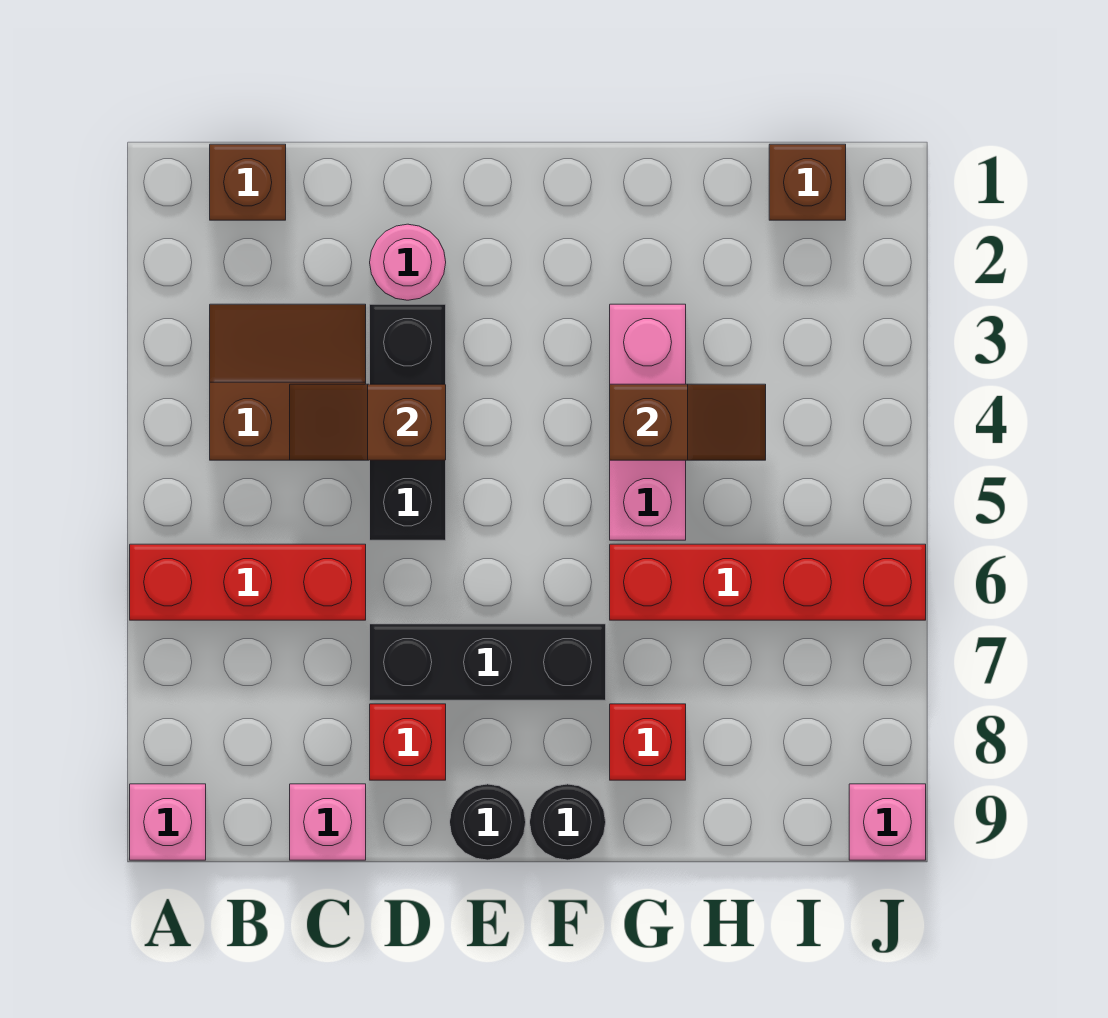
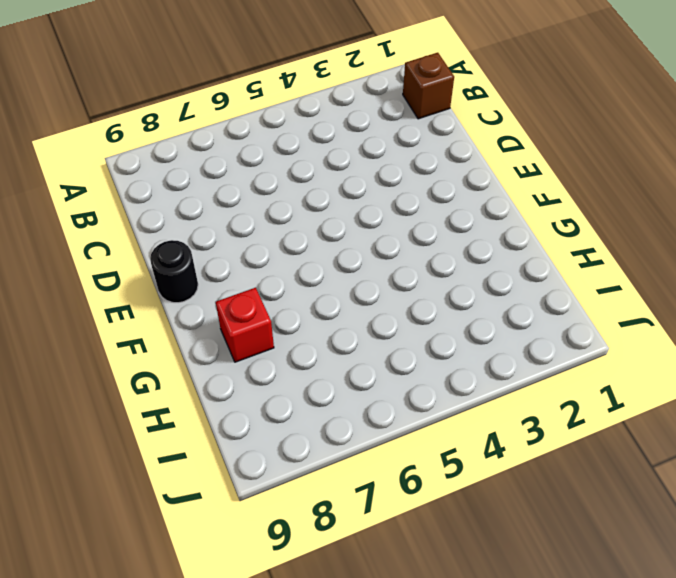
none -> red brick A6:C6 level 1
none -> pink brick A9 level 1
none -> brown slope B3:C4 level 1 top 4

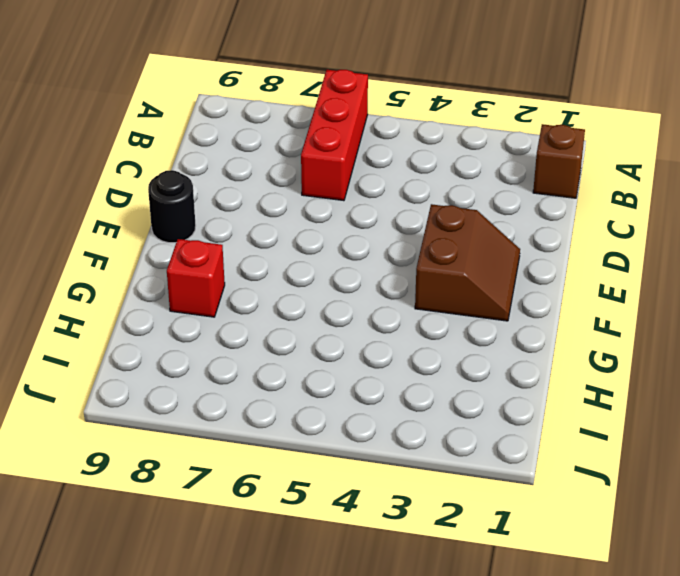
brown slope E2:F3 level 1 top 3 -> brown slope B3:C4 level 1 top 4
none -> pink brick A9 level 1
none -> pink brick C9 level 1
none -> pink round brick D2 level 1

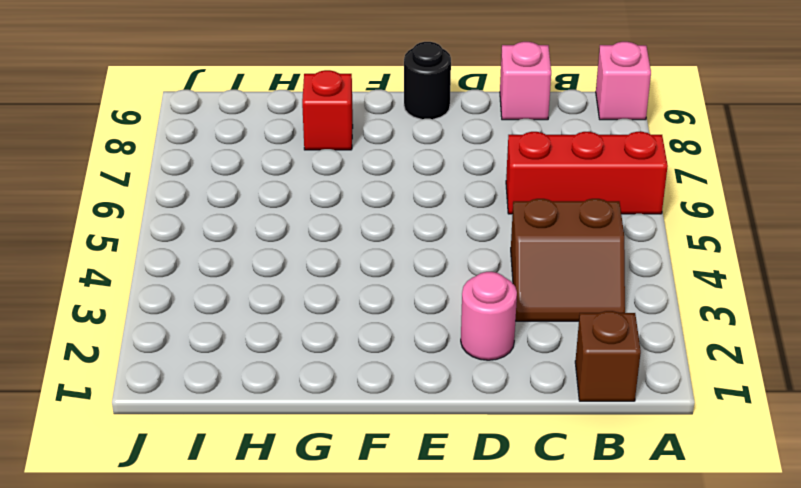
none -> black brick D3:D5 level 1
none -> black brick D7:F7 level 1
none -> red brick D8 level 1

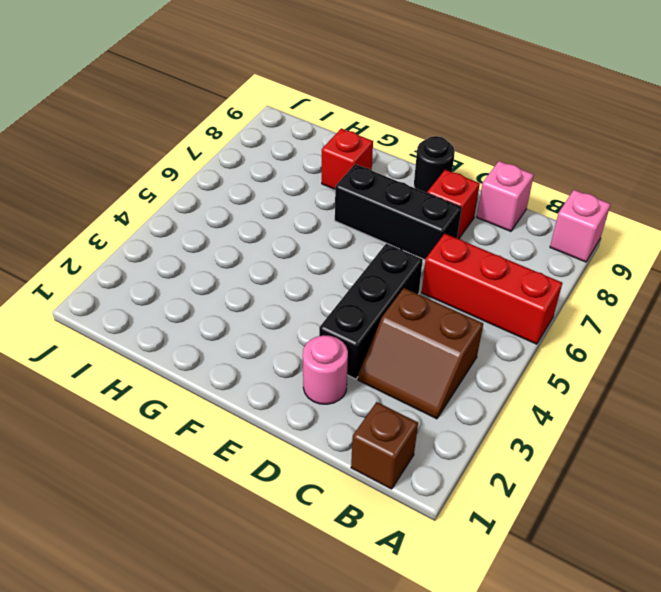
none -> black round brick F9 level 1
none -> pink brick G3:G5 level 1
none -> red brick G6:J6 level 1

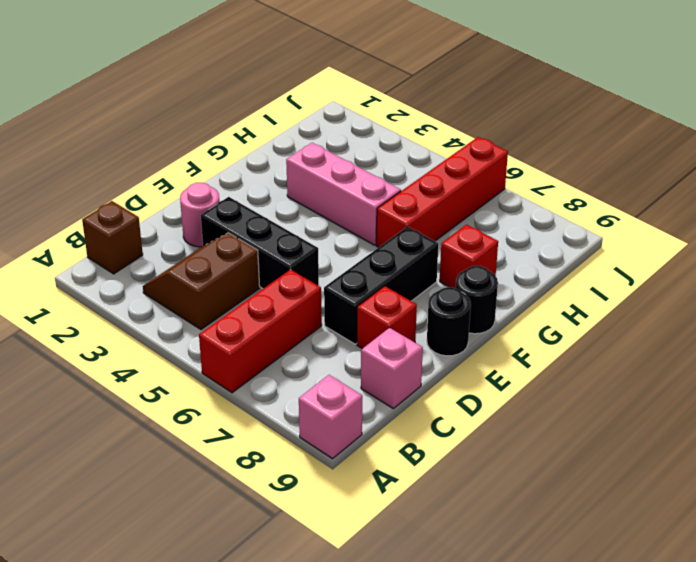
none -> brown brick I1 level 1
none -> pink brick J9 level 1
none -> brown slope C4:D4 level 2 top D

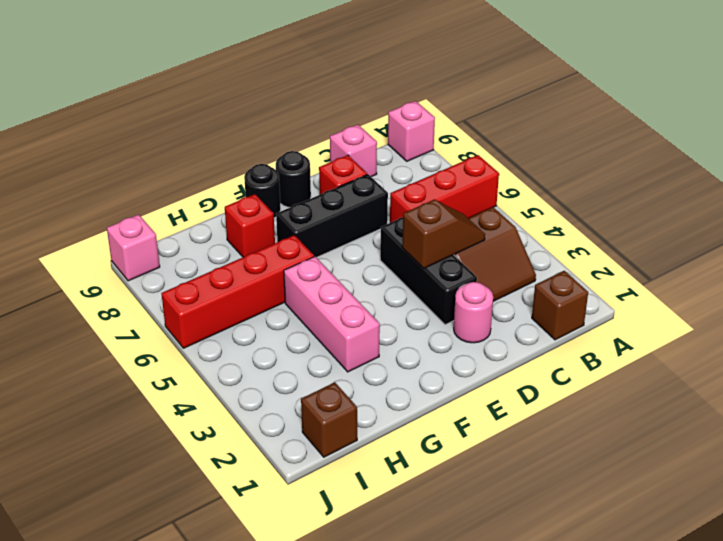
none -> brown slope G4:H4 level 2 top G

